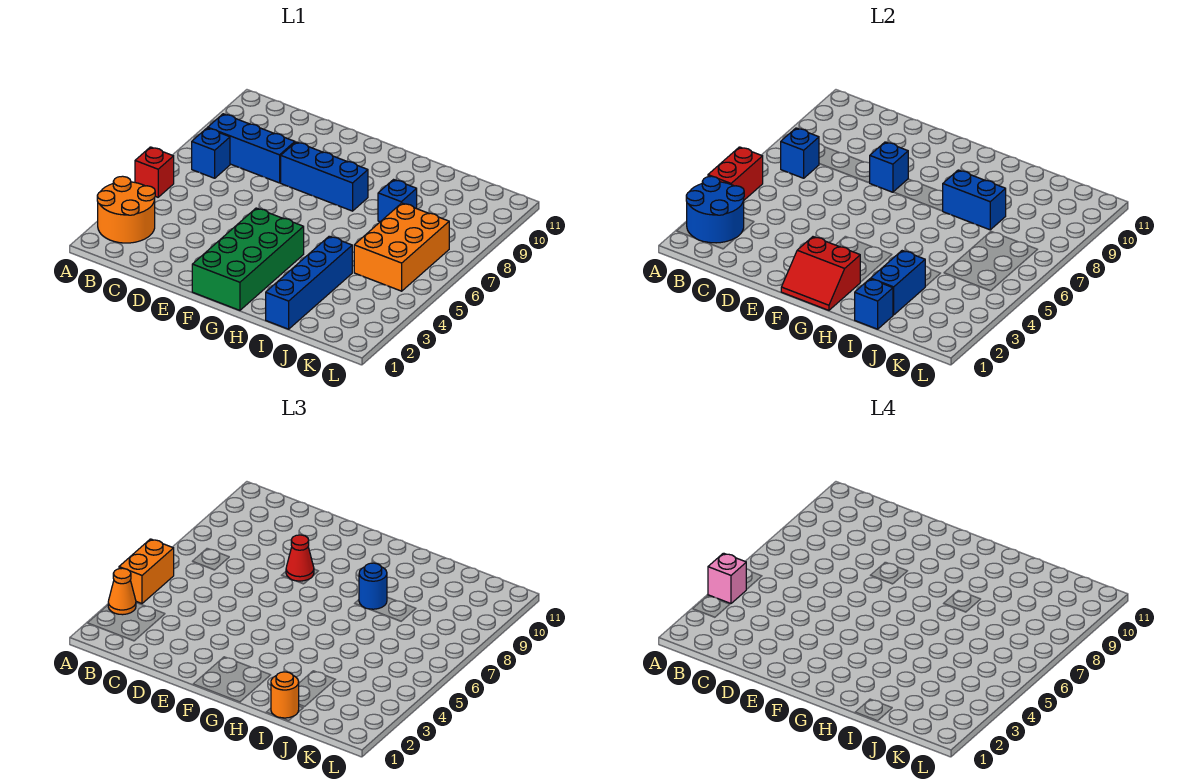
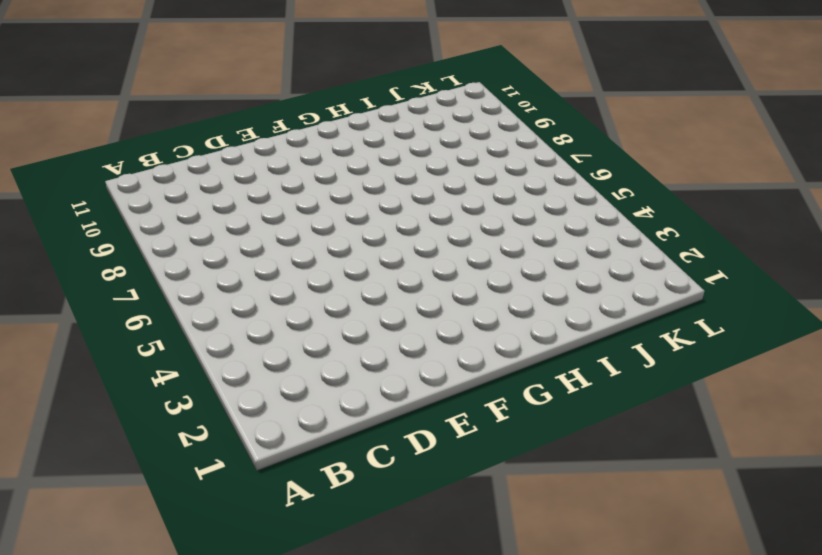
none -> orange round brick A2:B3 level 1
none -> red brick A5 level 1
none -> blue brick B7 level 1

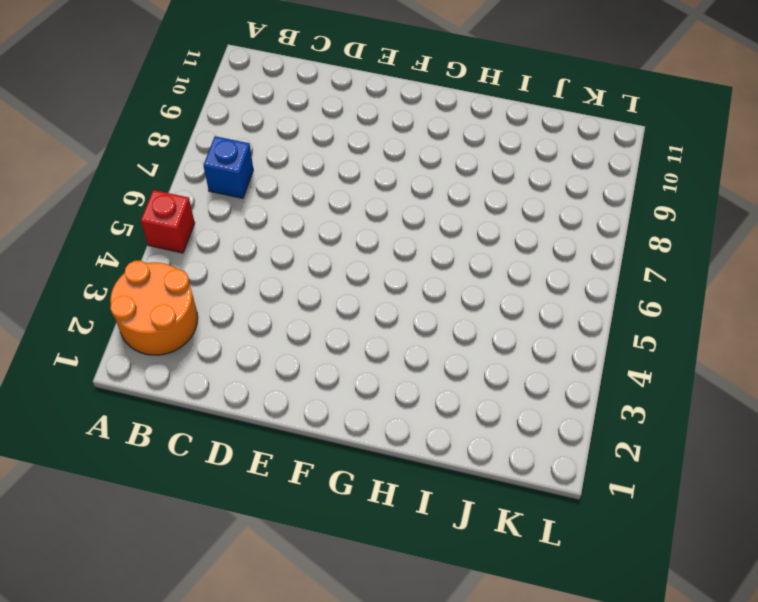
none -> blue brick B8:D8 level 1
none -> blue brick E8:G8 level 1
none -> green brick F1:G4 level 1

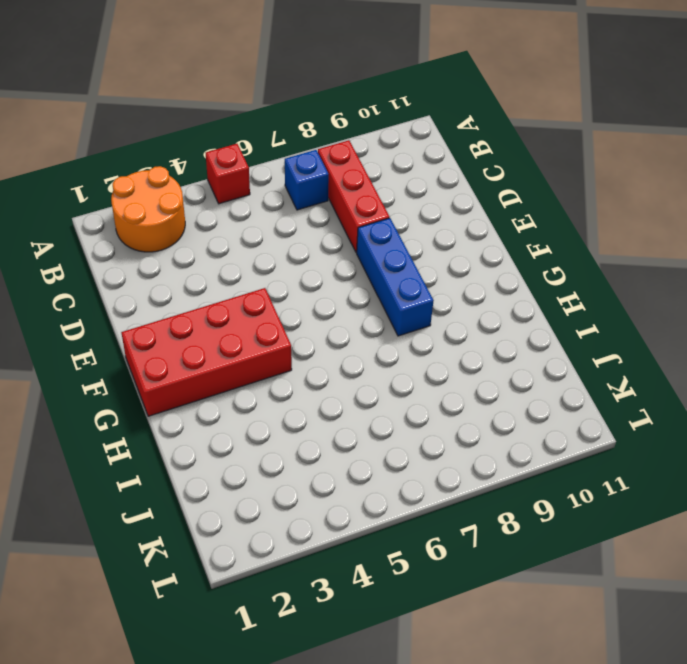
red brick B8:D8 level 1 -> blue brick B8:D8 level 1
red brick F1:G4 level 1 -> green brick F1:G4 level 1
none -> blue brick I1:I4 level 1
none -> blue brick I8 level 1
none -> orange brick J5:K7 level 1

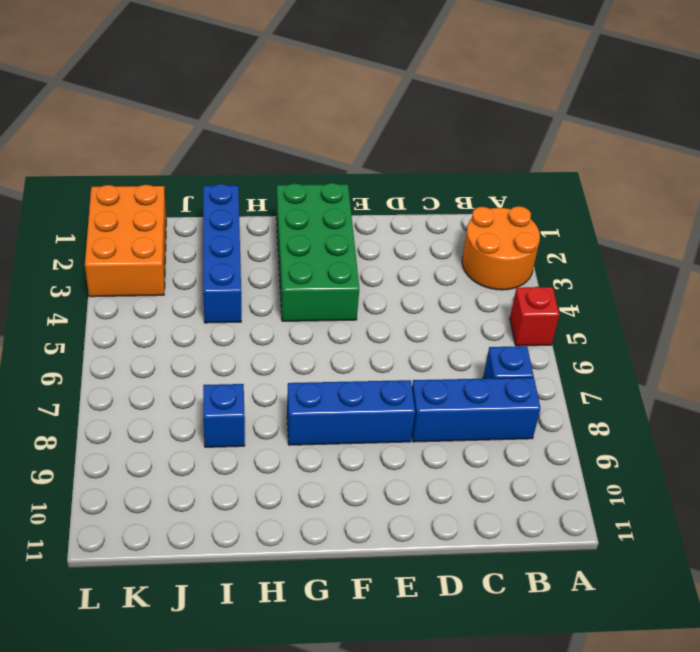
orange brick K1:L3 level 1 -> orange brick J5:K7 level 1
none -> blue round brick A2:B3 level 2
none -> red brick A4:A5 level 2
none -> blue brick B7 level 2

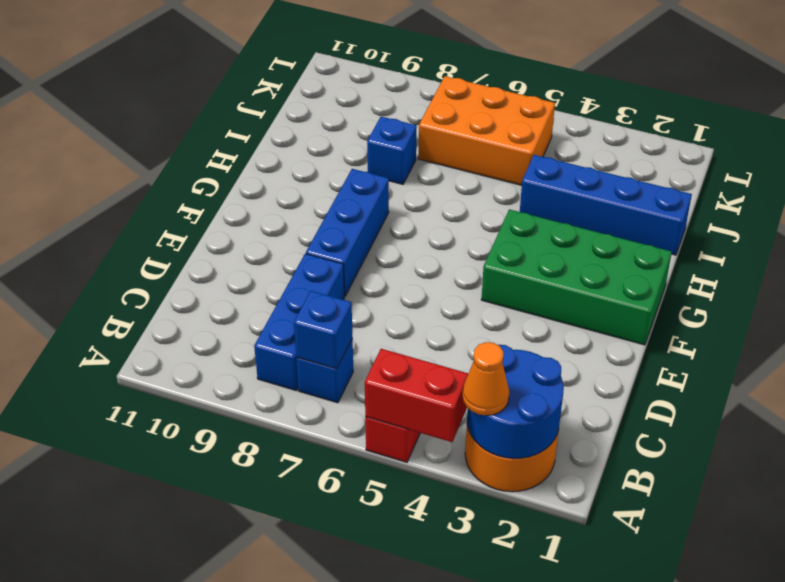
none -> blue brick E8 level 2
none -> red slope F1:G2 level 2 top 2
none -> blue brick H8:I8 level 2

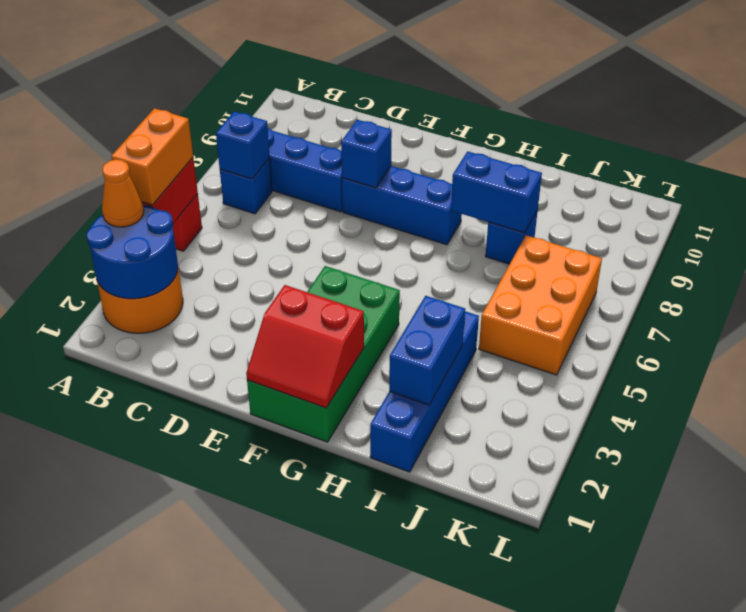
none -> blue brick I1 level 2
none -> red cone E8 level 3
none -> blue round brick H8 level 3

